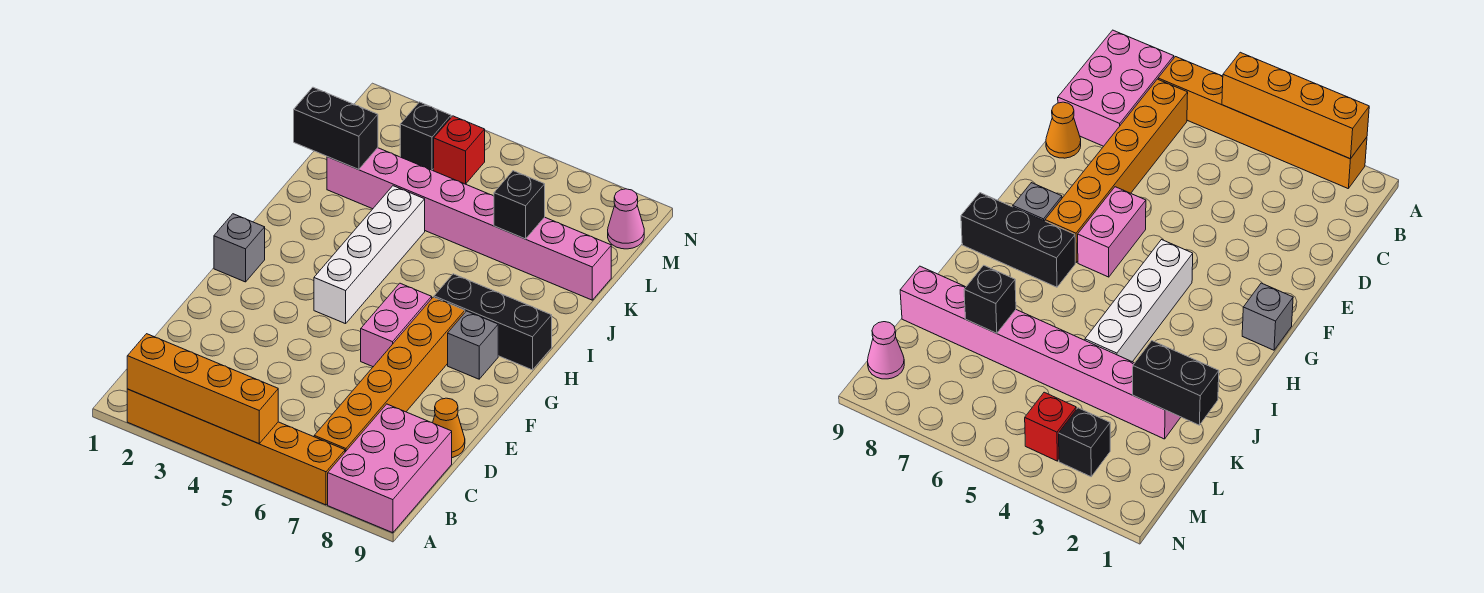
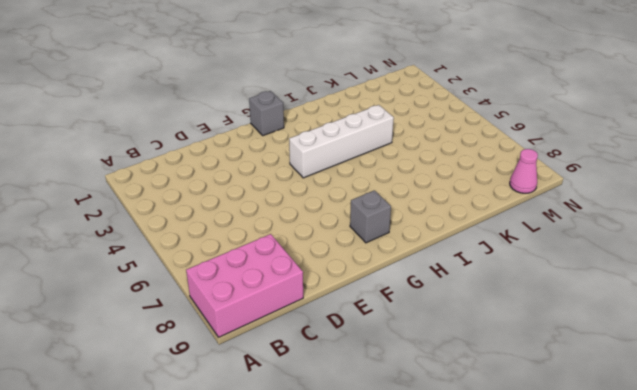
none -> orange brick A2:A7 level 1
none -> orange brick B7:G7 level 1
none -> orange cone D9 level 1

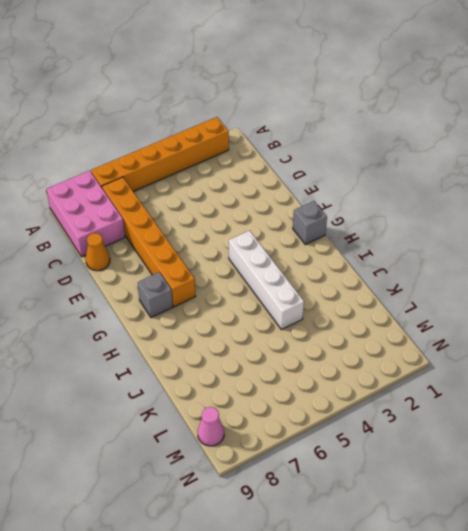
none -> pink brick F6:G6 level 1
none -> black brick H7:H9 level 1
none -> pink brick K2:K9 level 1

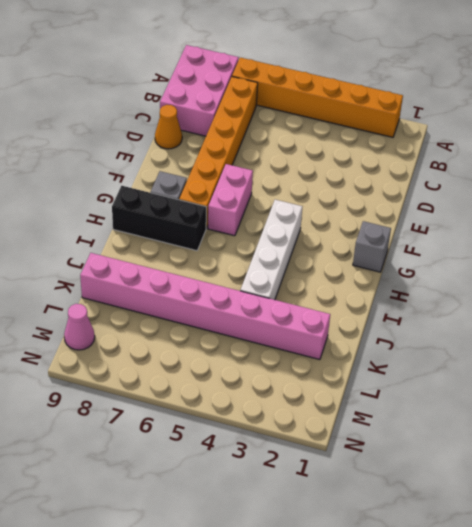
none -> black brick M3 level 1
none -> red brick M4 level 1
none -> orange brick A2:A5 level 2

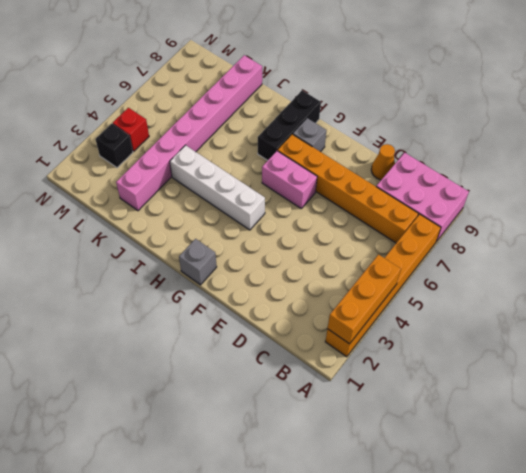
orange brick A2:A4 level 2 -> orange brick A2:A5 level 2
none -> pink cone M9 level 1
none -> black brick K1:K2 level 2
none -> black brick K7 level 2

